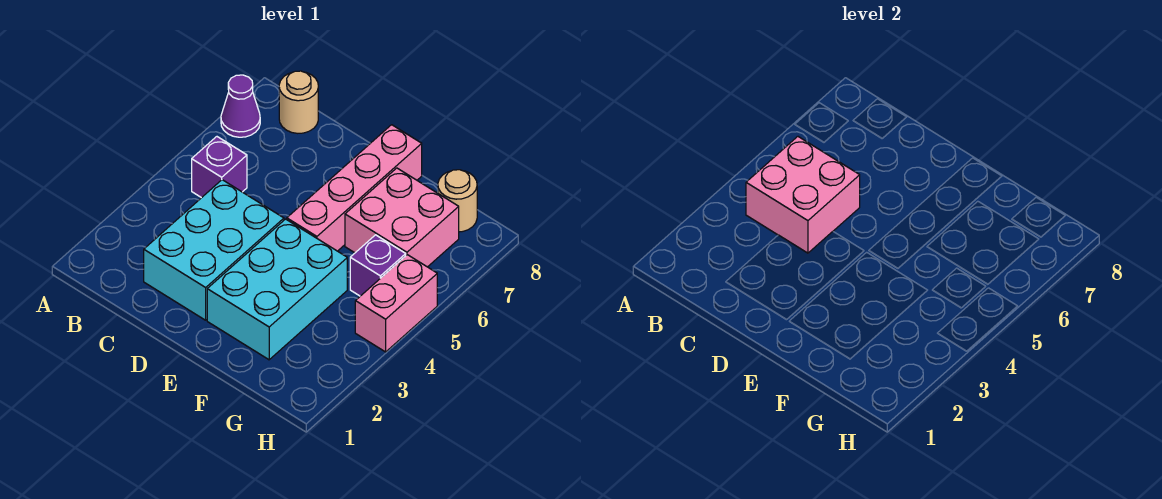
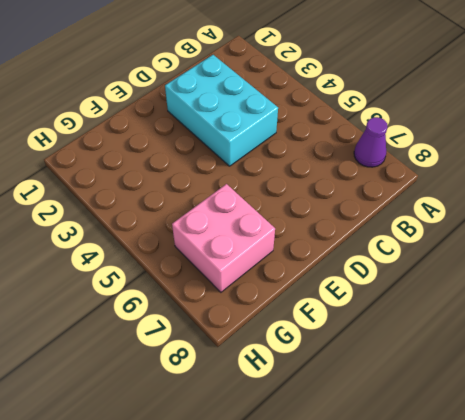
none -> purple brick B5 level 1
none -> tan round brick B8 level 1

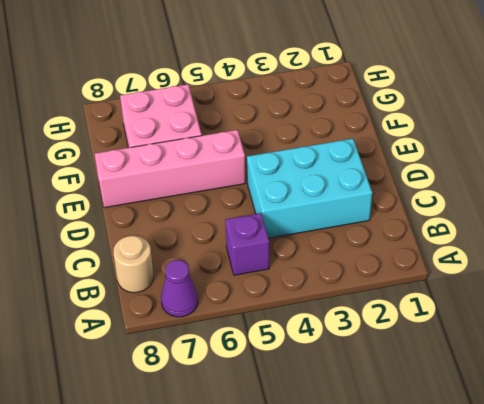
none -> cyan brick E2:F4 level 1
none -> purple brick G5 level 1

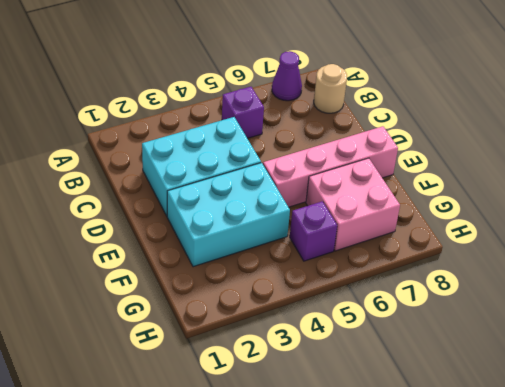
none -> tan round brick G8 level 1
none -> pink brick H4:H5 level 1

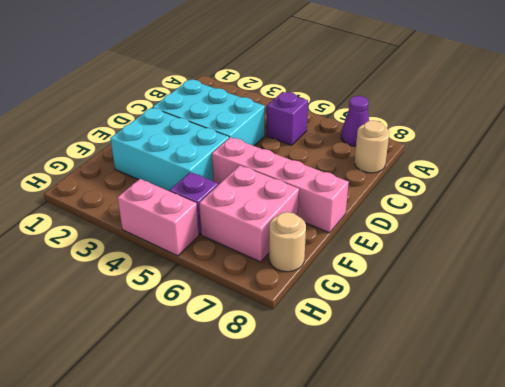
none -> pink brick B4:C5 level 2

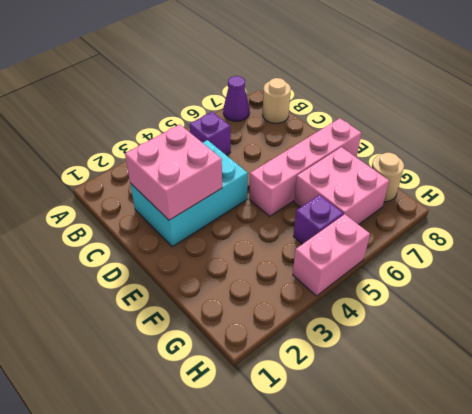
pink brick C2:D3 level 2 -> pink brick B4:C5 level 2
none -> cyan brick E2:F4 level 1

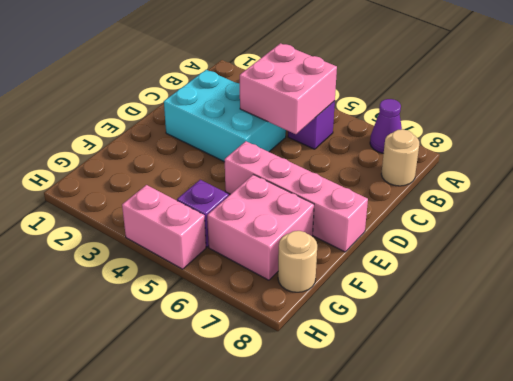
none -> cyan brick E2:F4 level 1

